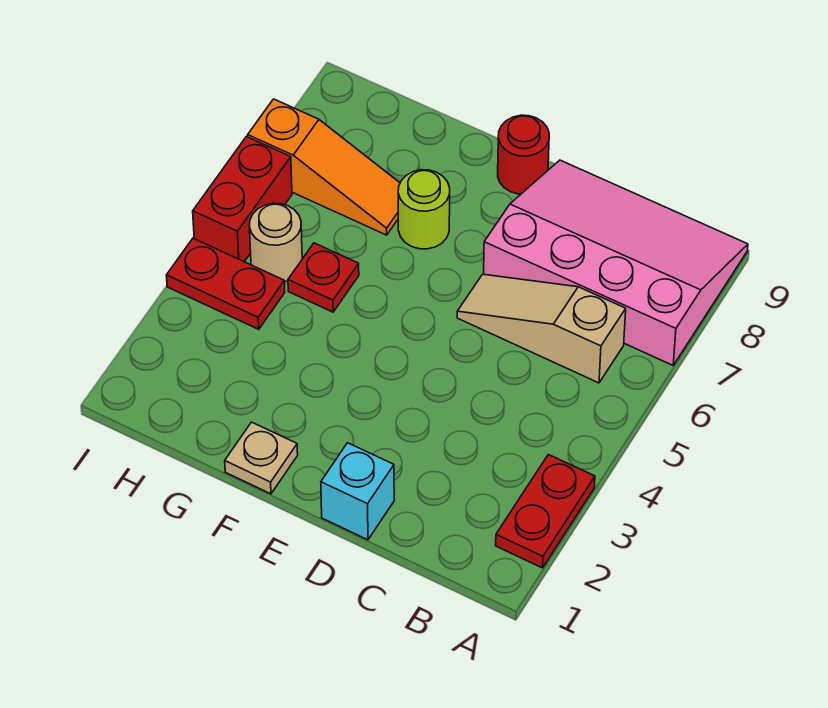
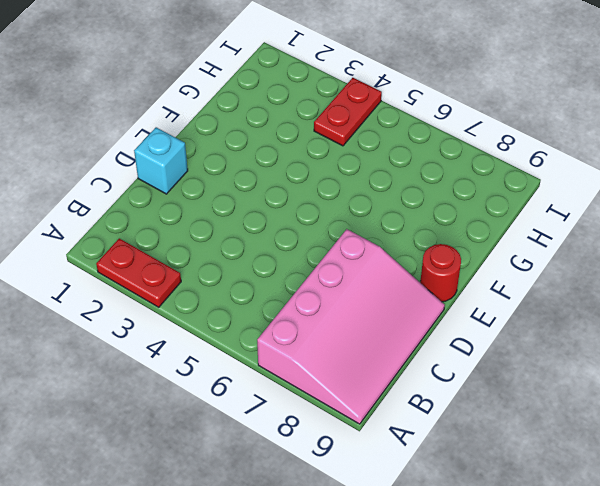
none -> tan slope B6:D6 level 1 top B
none -> tan plate F1 level 1
none -> lime round brick F7 level 1

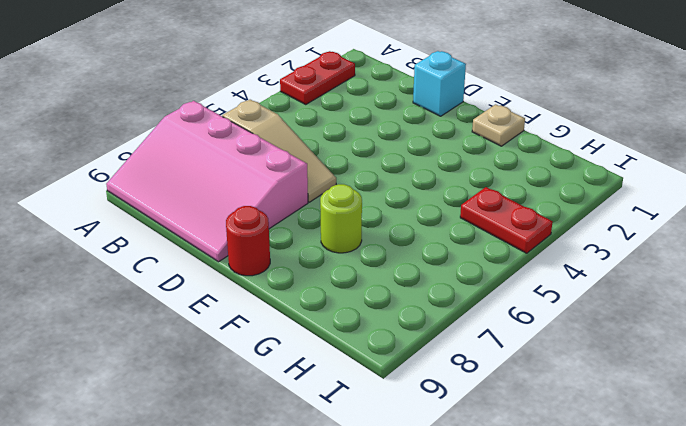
none -> red plate G5 level 1
none -> orange slope G7:I7 level 1 top I
none -> tan round brick H5 level 1

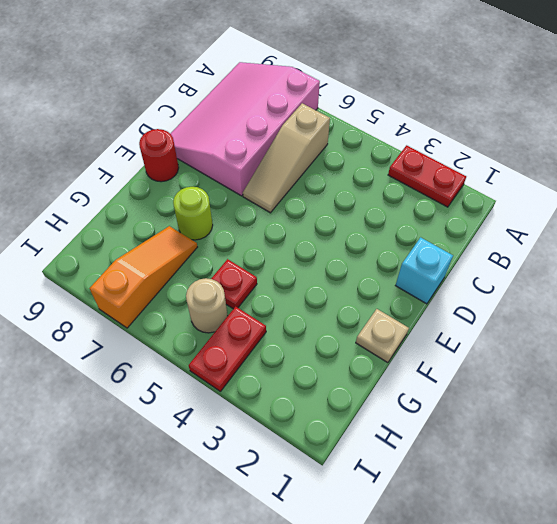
none -> red brick I5:I6 level 1

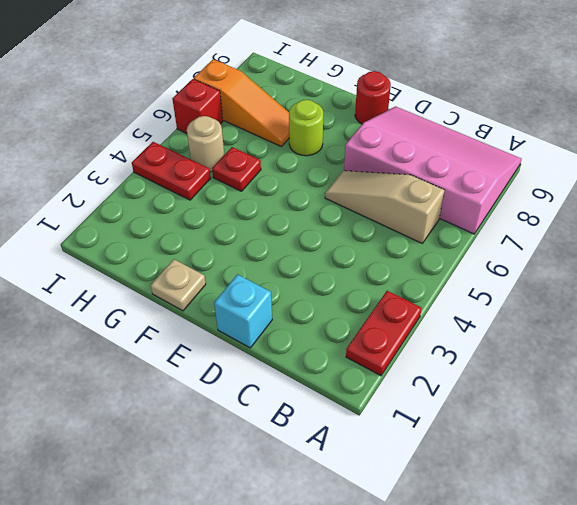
red brick I6 level 1 -> red brick I5:I6 level 1

